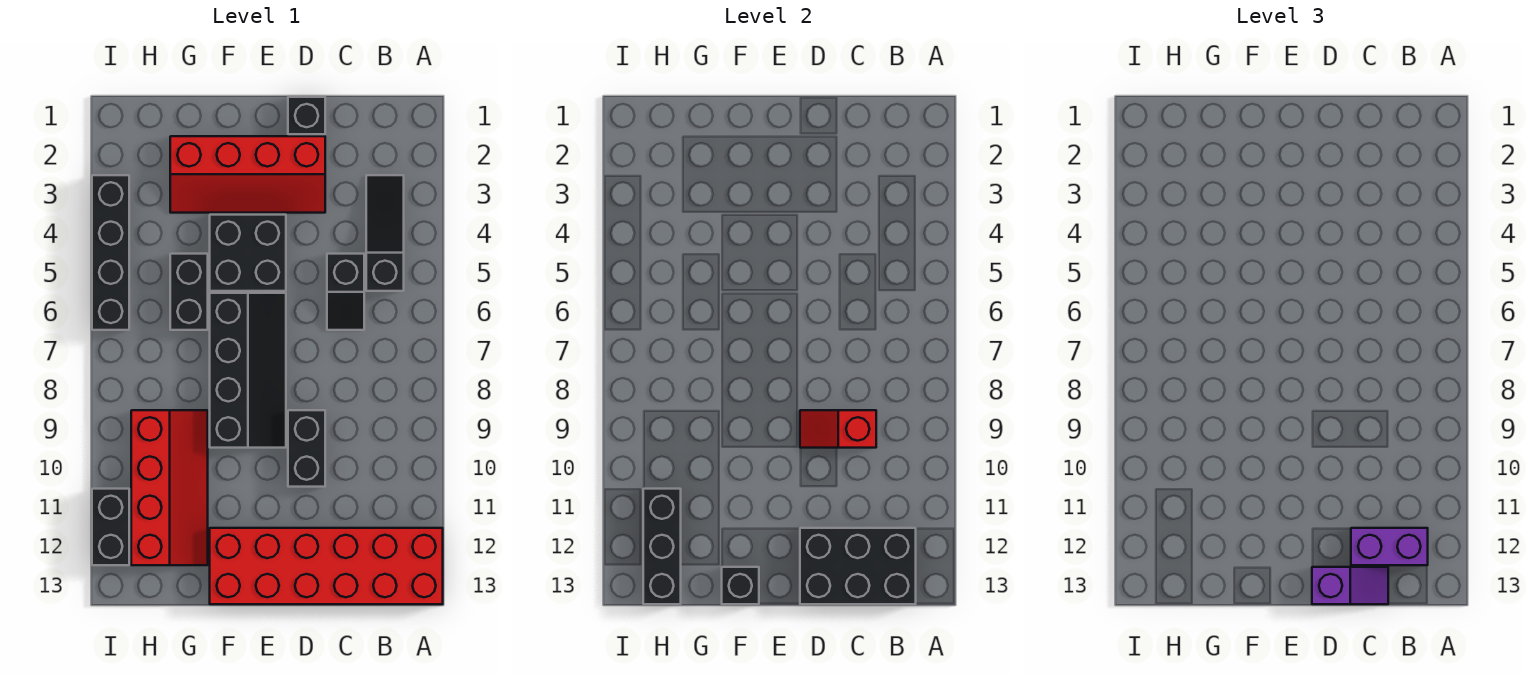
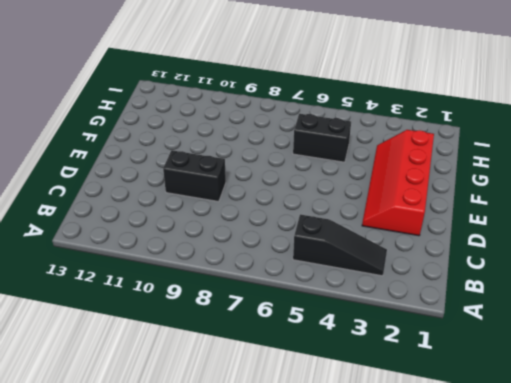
none -> red brick A12:F13 level 1
none -> black slope C5:C6 level 1 top 5
none -> black brick D1 level 1

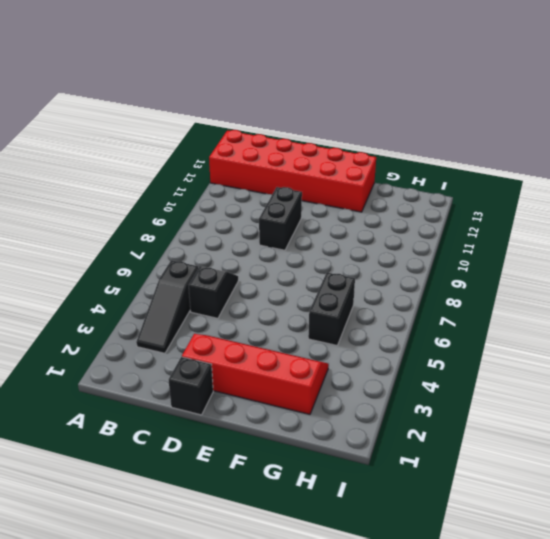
none -> black brick E4:F5 level 1
none -> black slope E6:F9 level 1 top F
none -> red slope G9:H12 level 1 top H

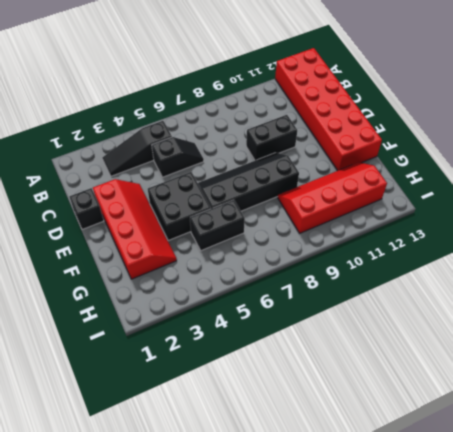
none -> black brick I3:I6 level 1
none -> black brick I11:I12 level 1
none -> black brick B12:D13 level 2

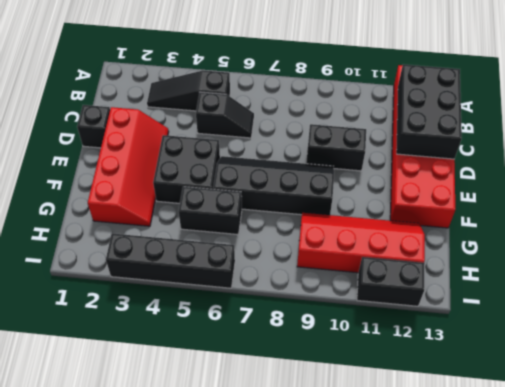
none -> red slope C9:D9 level 2 top C
none -> black brick F13 level 2
none -> black brick H11:H13 level 2

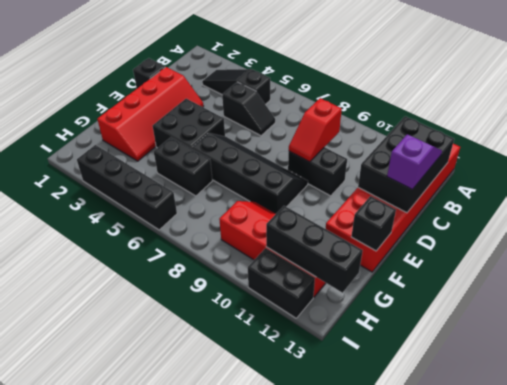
none -> purple brick B12:C12 level 3

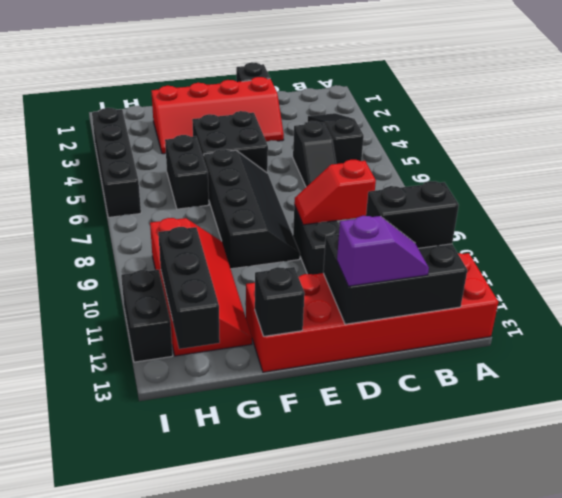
black brick B12:C12 level 3 -> purple brick B12:C12 level 3

